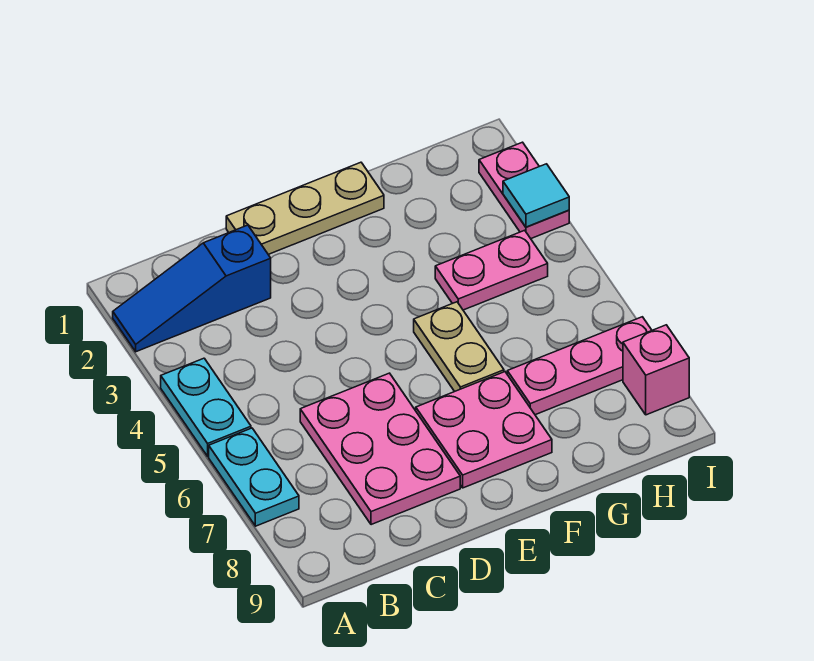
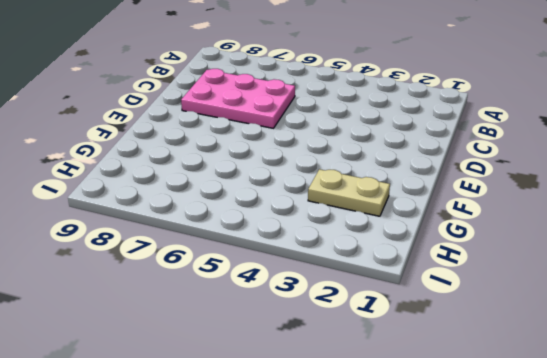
tan plate G2:G3 level 1 -> tan plate F5:F6 level 1
none -> blue slope A2:C2 level 1 top C
none -> cyan plate A4:A5 level 1
none -> cyan plate A6:A7 level 1

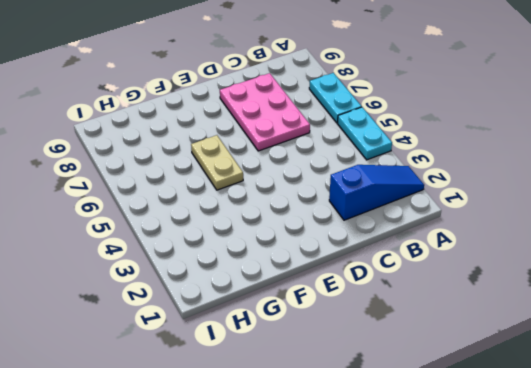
none -> tan plate D1:F1 level 1
none -> pink plate E7:F8 level 1
none -> pink plate G4:H4 level 1

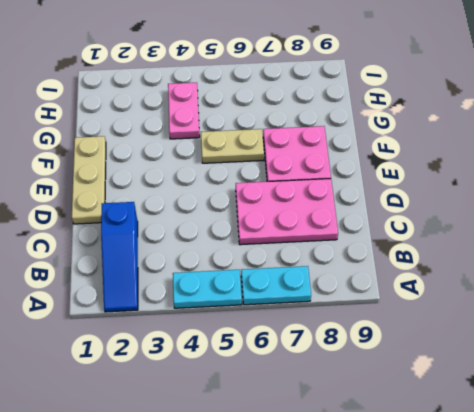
none -> pink plate G7:I7 level 1
none -> pink plate I2:I3 level 1
none -> pink brick I8 level 1

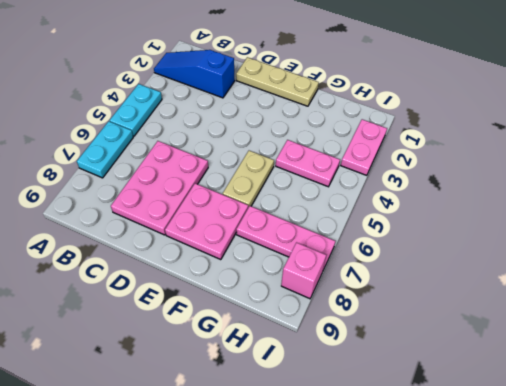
none -> cyan tile I3 level 2

